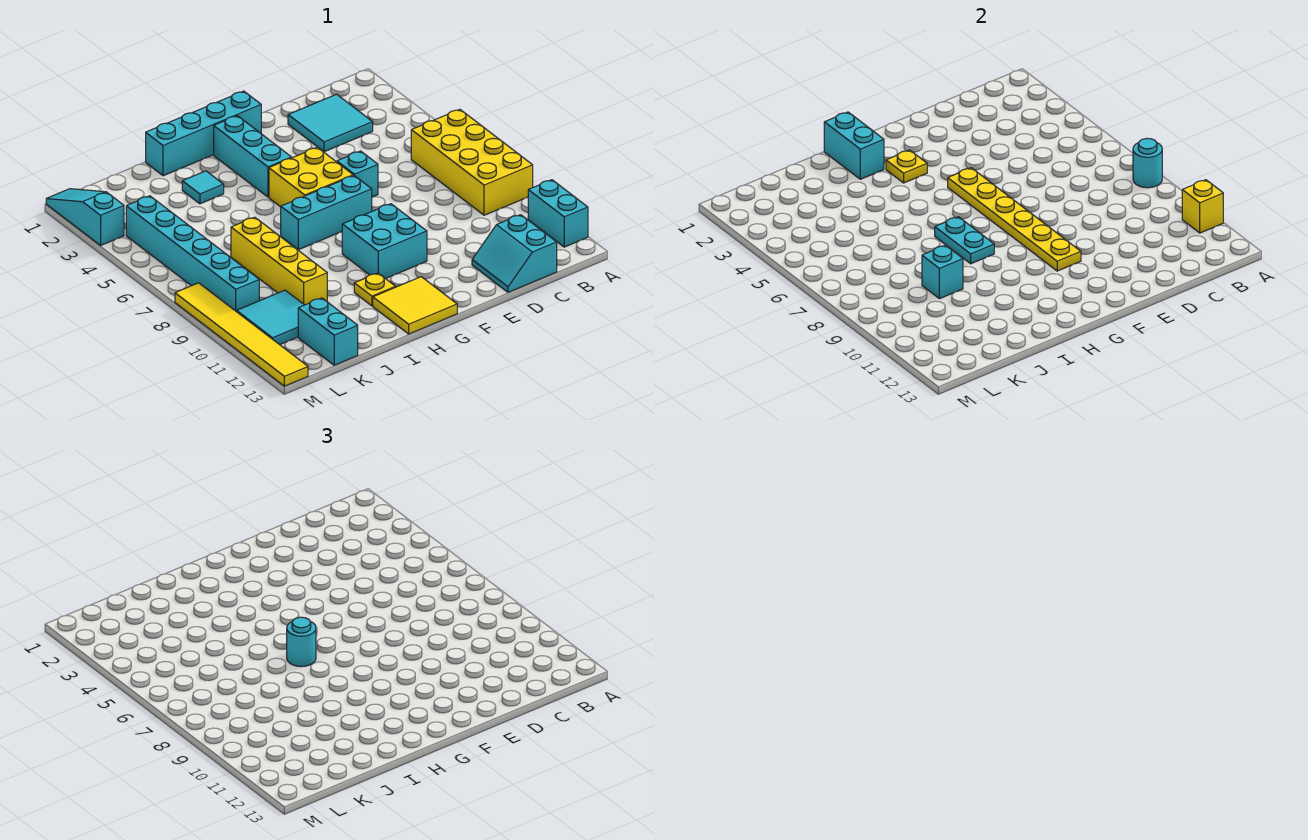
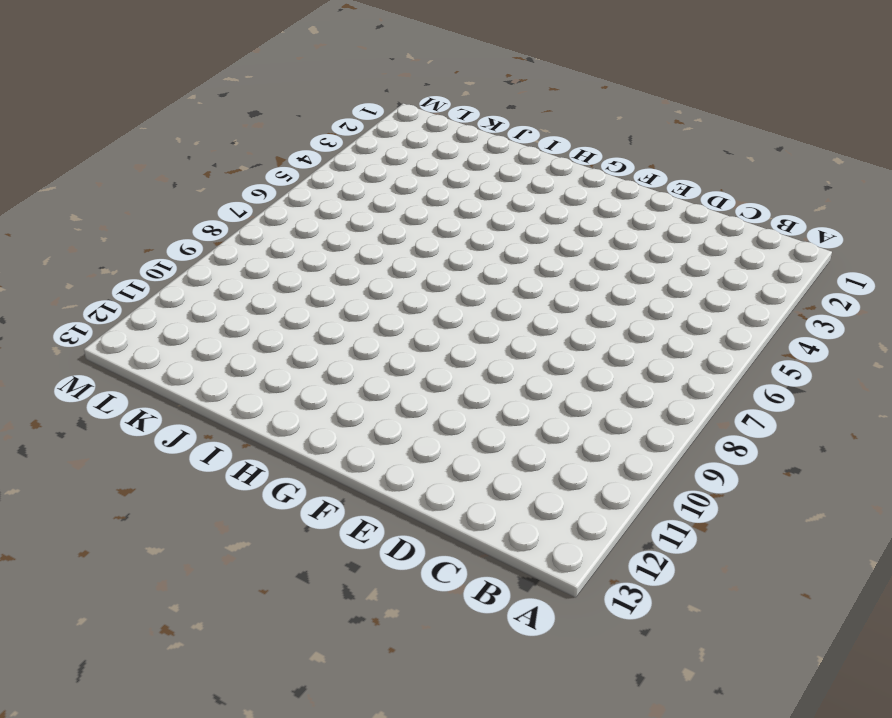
none -> yellow brick A6:B9 level 1
none -> cyan brick A11:A12 level 1
none -> cyan tile C2:D3 level 1

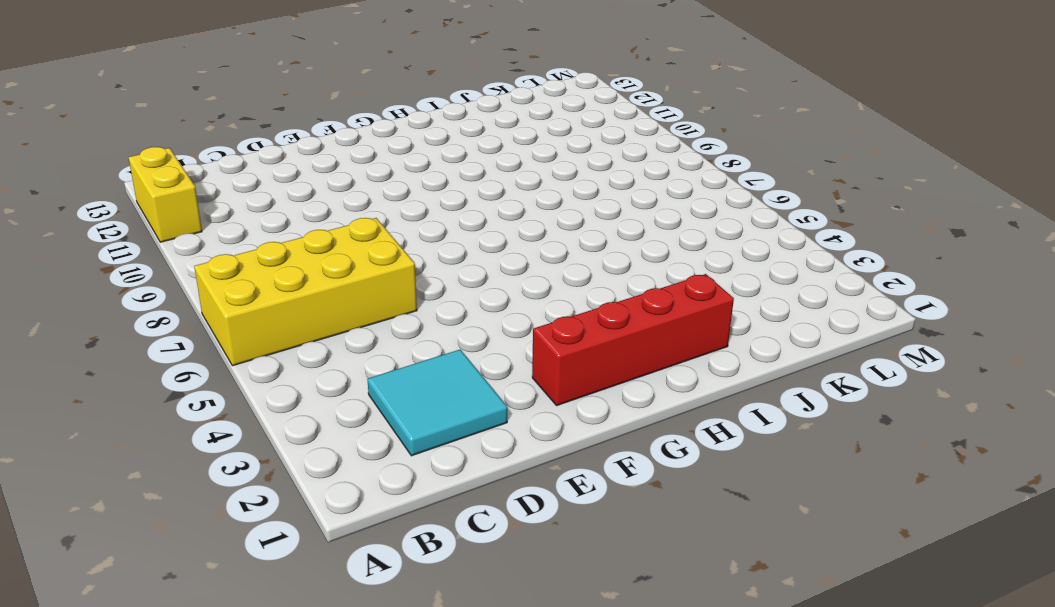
yellow brick A6:D7 level 1 -> yellow brick A6:B9 level 1
yellow brick A11:A12 level 1 -> cyan brick A11:A12 level 1
red brick F2:I2 level 1 -> cyan brick G2:G4 level 1
none -> cyan slope C12:D13 level 1 top C
none -> cyan brick E6 level 1
none -> cyan brick F1:I1 level 1

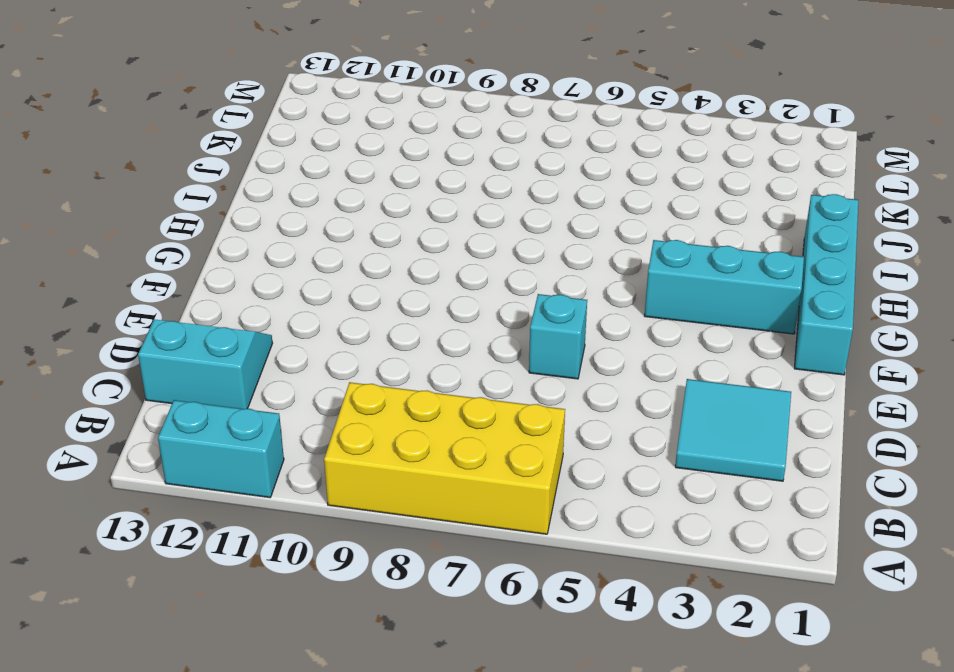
none -> yellow brick F5:G6 level 1
none -> cyan brick F7:H7 level 1
none -> cyan brick F9:G10 level 1

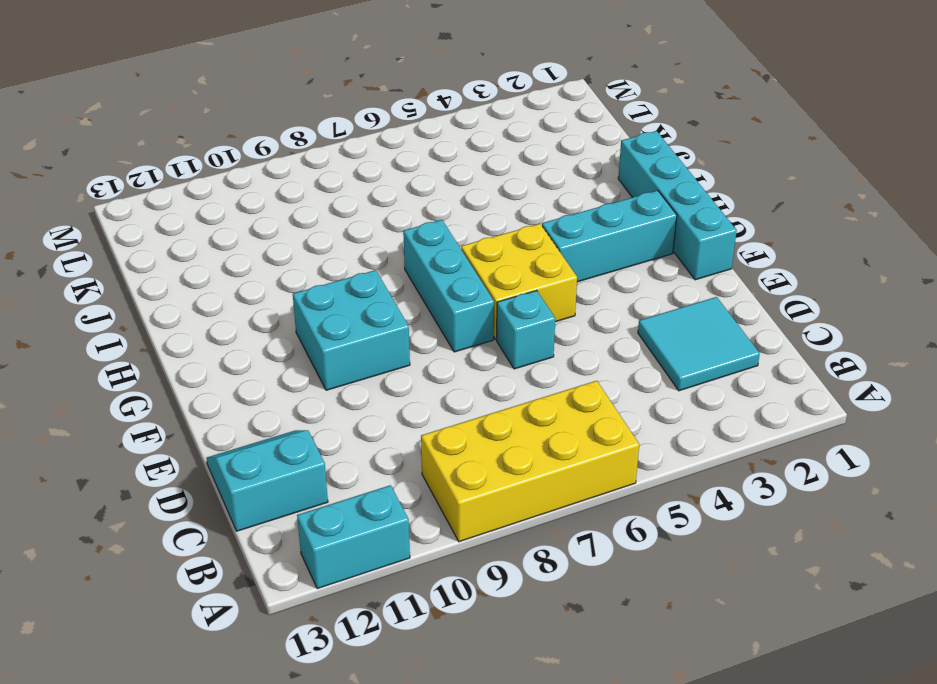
none -> yellow tile G12:H13 level 1
none -> yellow plate H11 level 1
none -> cyan tile I3 level 1

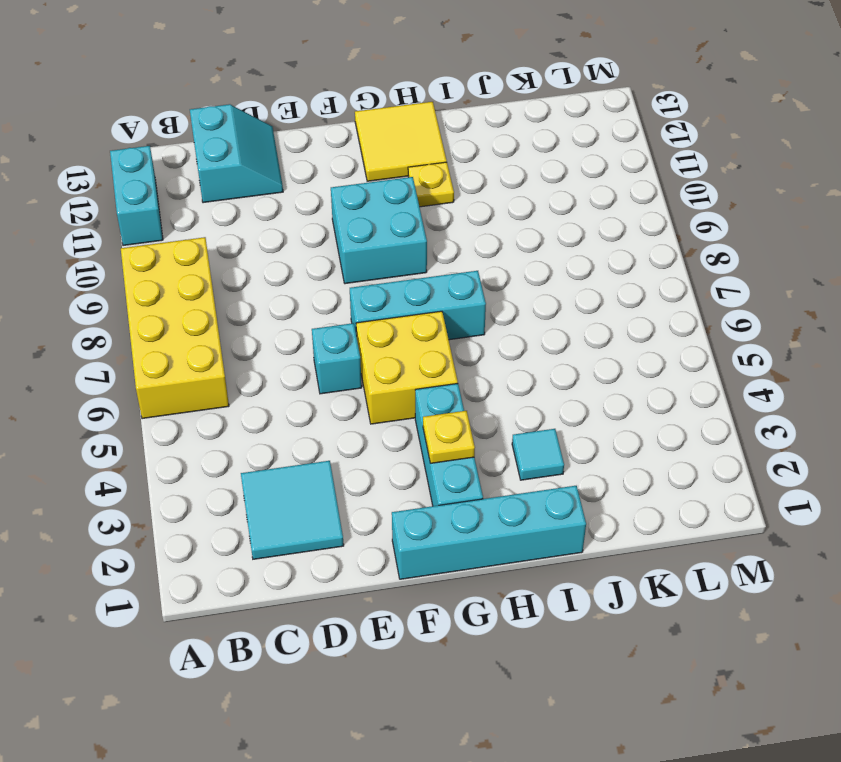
none -> yellow brick J7:J10 level 1
none -> cyan tile K10:L11 level 1
none -> cyan brick K12:K13 level 1

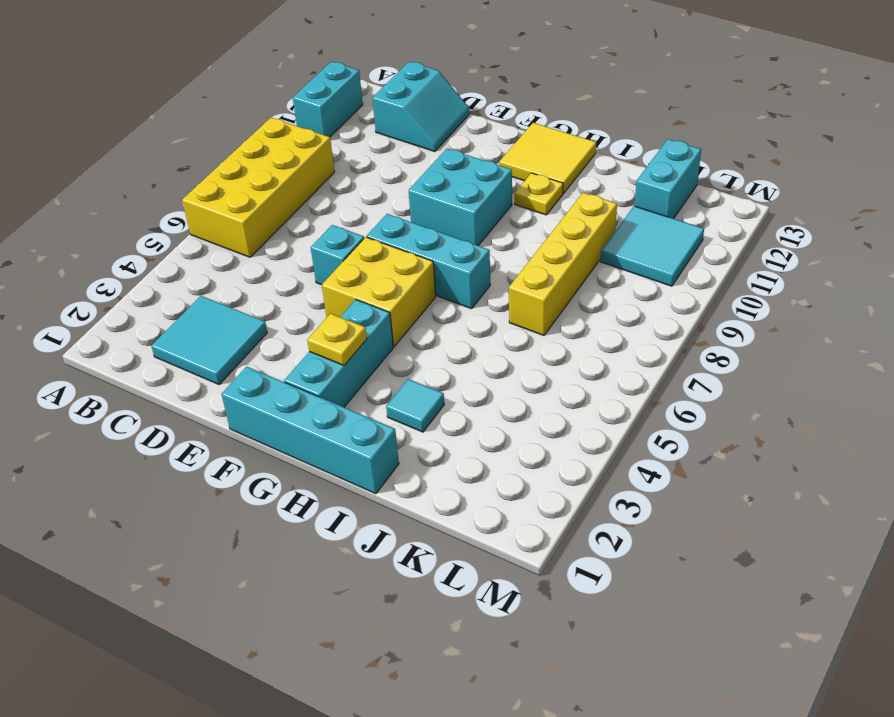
none -> cyan brick L4:L9 level 1
none -> cyan slope M1:M3 level 1 top 3
none -> yellow tile M8:M13 level 1

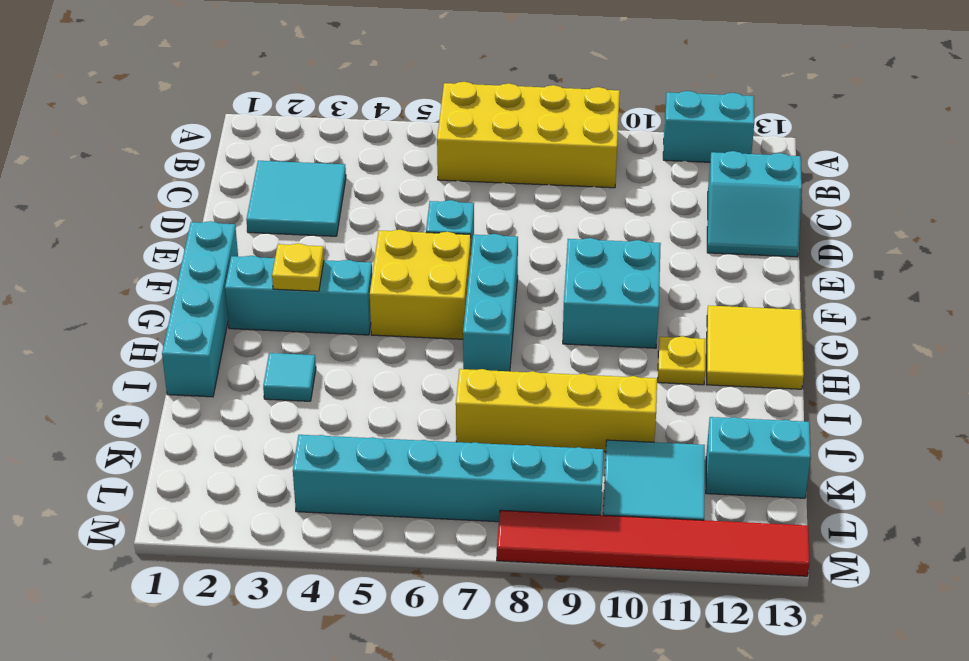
red tile M8:M13 level 1 -> yellow tile M8:M13 level 1
none -> cyan slope M1:M3 level 1 top 3
none -> cyan round brick A8 level 2
none -> yellow brick A11 level 2

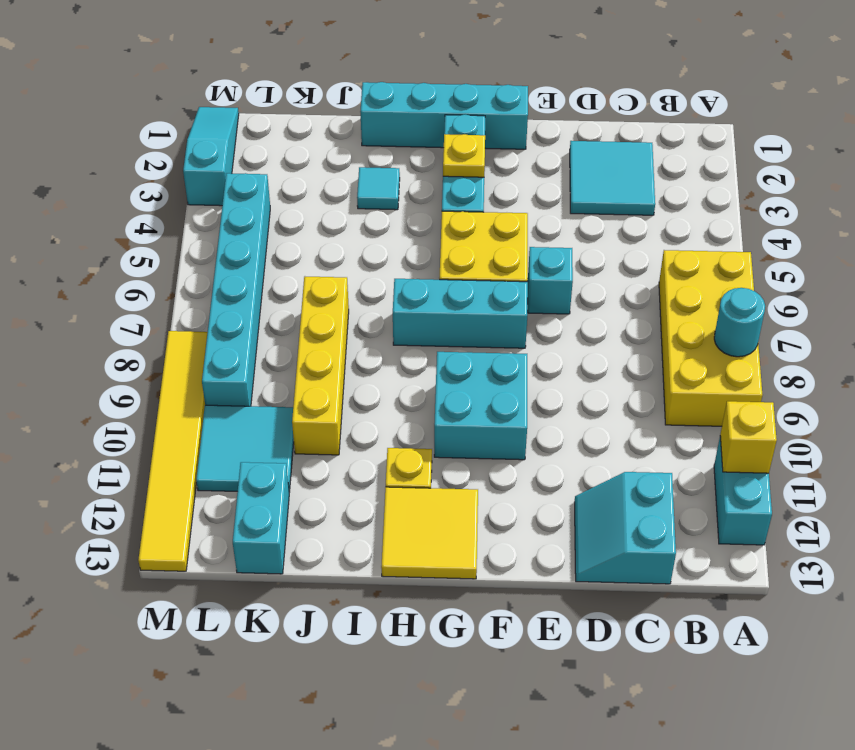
none -> yellow plate F5:F10 level 2
none -> cyan brick H1:H2 level 2
none -> cyan plate H7:H8 level 2

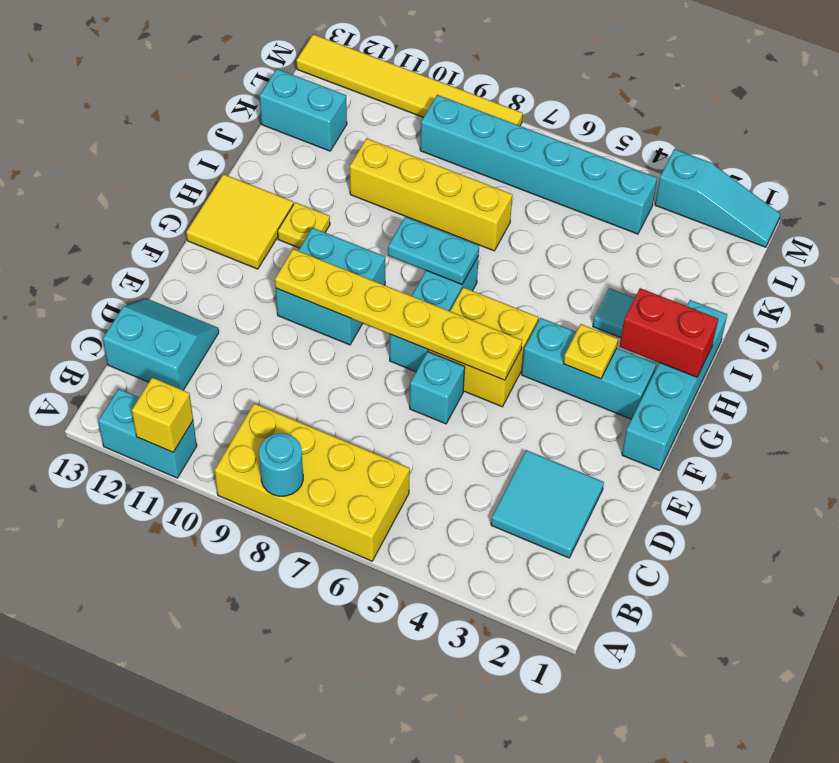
red brick H1:H2 level 2 -> cyan brick H1:H2 level 2
none -> cyan tile K10:L11 level 1
none -> cyan brick J9 level 2
none -> cyan round brick H7 level 3

